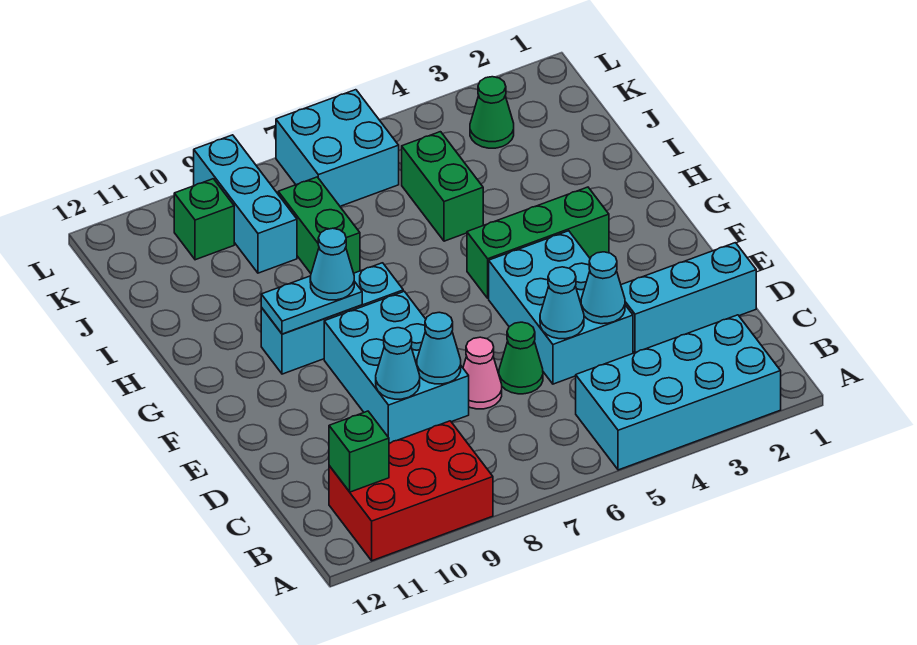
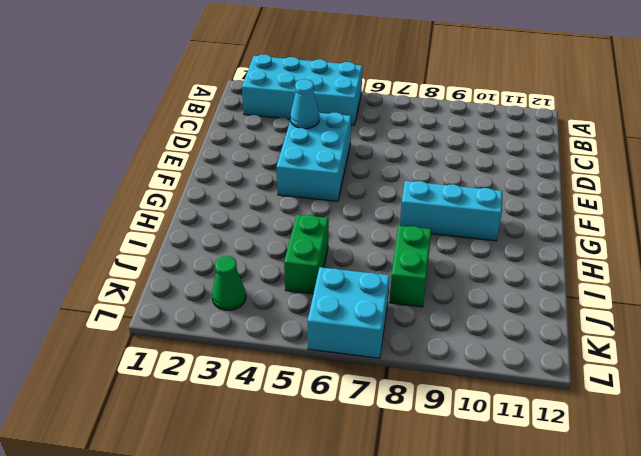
none -> red brick A9:B11 level 1
none -> cyan brick D1:D3 level 1
none -> green cone D6 level 1

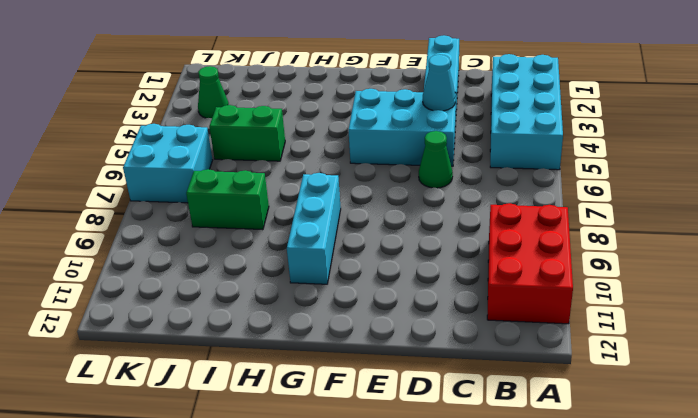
none -> pink cone D7 level 1
none -> cyan brick D8:F9 level 1
none -> green brick G3:G5 level 1

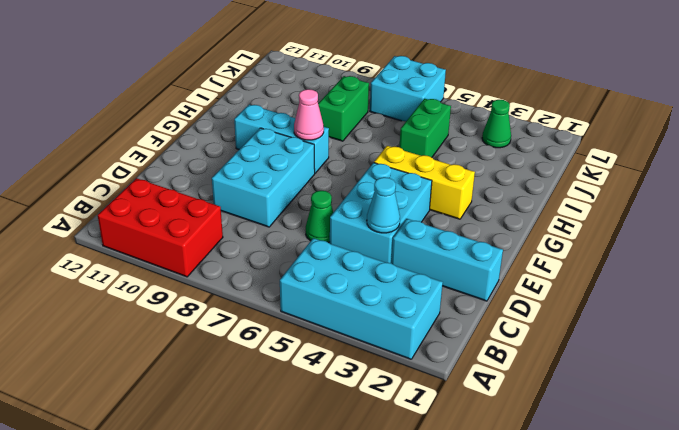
yellow brick G3:G5 level 1 -> green brick G3:G5 level 1
pink cone G8 level 2 -> pink cone D7 level 1
none -> cyan brick J9:L9 level 1
none -> green brick K10 level 1
none -> green brick B11 level 2

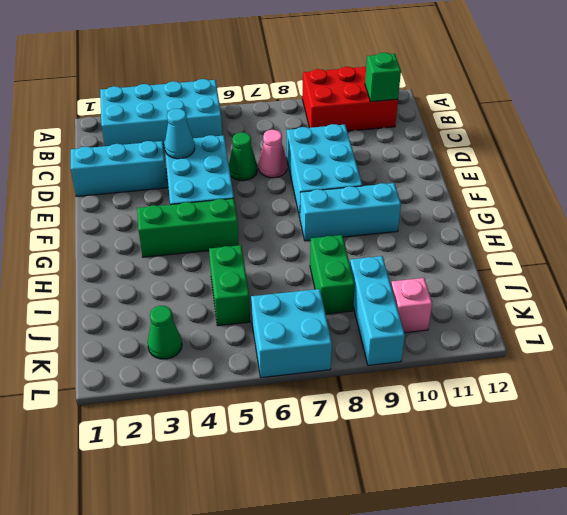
pink brick K10 level 1 -> green brick K10 level 1
none -> cyan cone D5 level 2
none -> cyan cone D8 level 2
none -> cyan cone D9 level 2

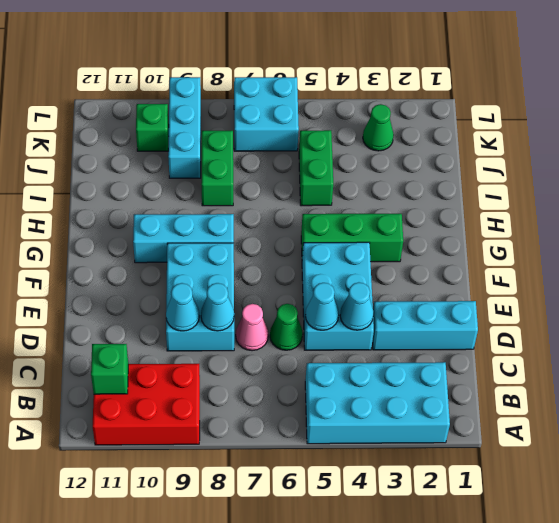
none -> cyan plate G9:G10 level 2
none -> cyan cone G9 level 3

